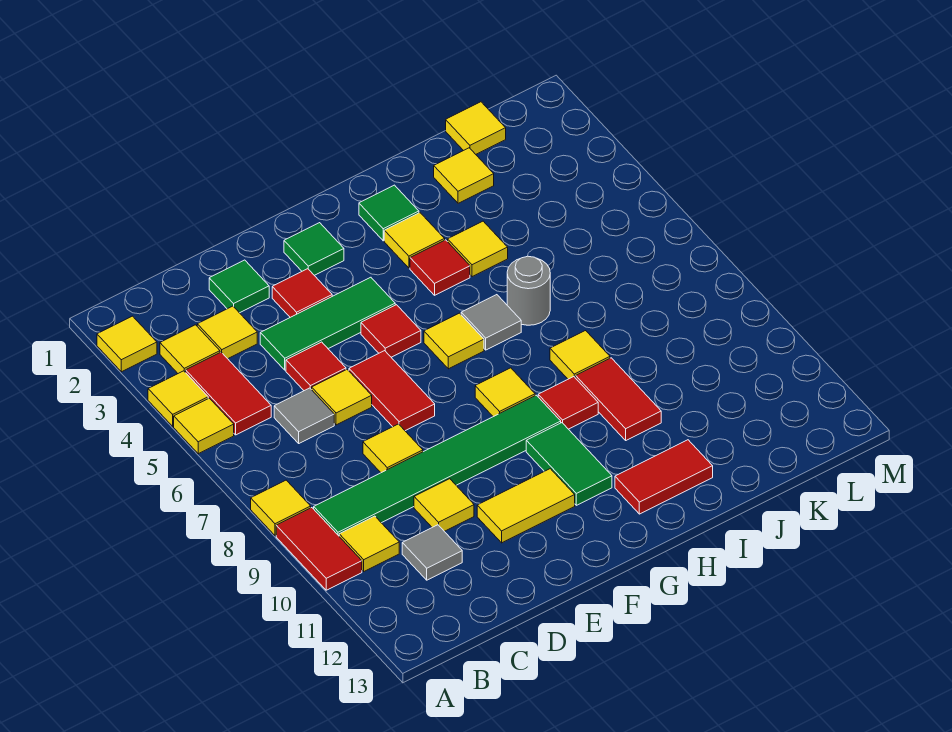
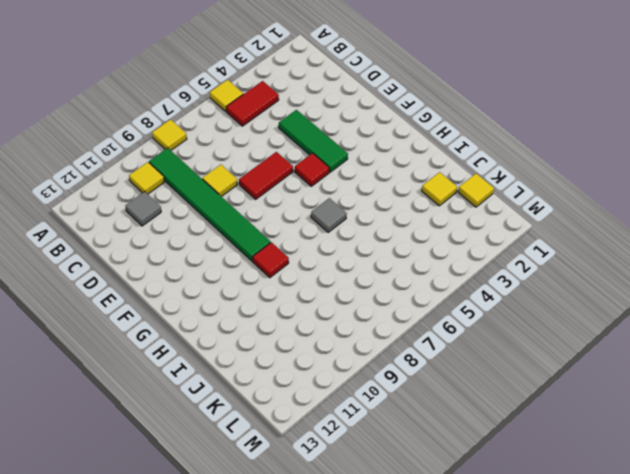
none -> yellow tile A2 level 1
none -> yellow tile A4 level 1
none -> red tile A9:A10 level 1
none -> yellow tile B3 level 1

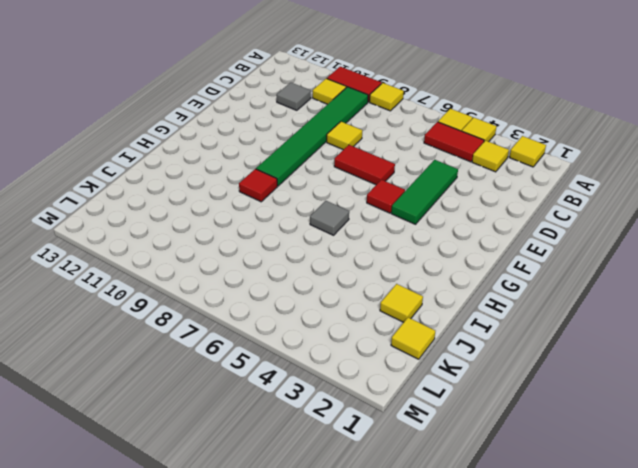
none -> yellow tile C3 level 1
none -> grey tile C6 level 1
none -> green tile D2 level 1
none -> red tile D5 level 1

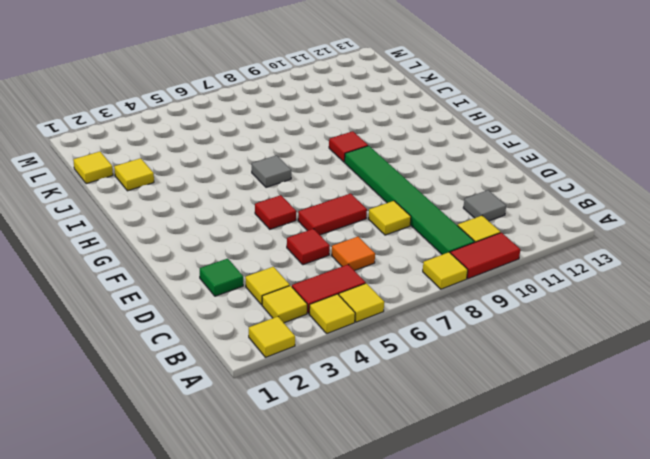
orange tile C6 level 1 -> grey tile C6 level 1
none -> green tile D4:F4 level 1
none -> yellow tile D6 level 1
none -> yellow tile D10 level 1
none -> red tile E3 level 1

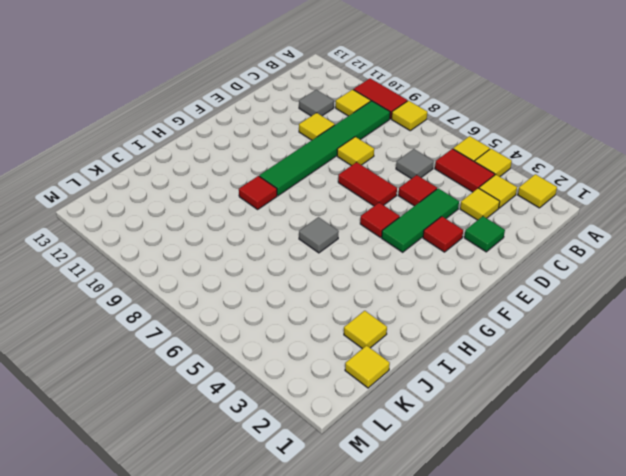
none -> yellow tile D6 level 1
none -> yellow tile E11:F11 level 1
none -> green tile F2 level 1
none -> yellow tile G6 level 1

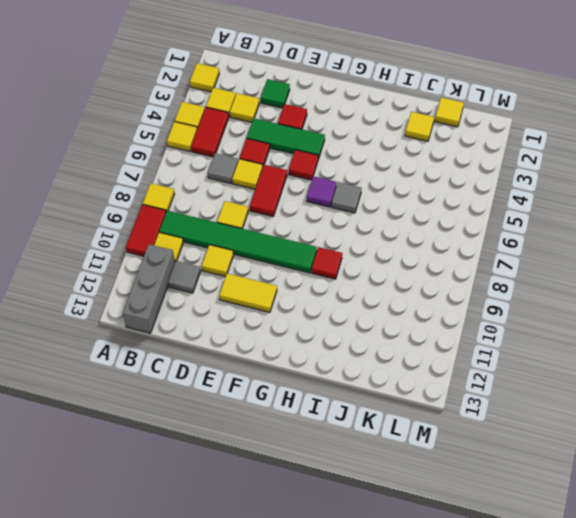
grey brick B11:B13 level 1 -> none
purple tile G6 level 1 -> yellow tile G6 level 1
none -> green tile F2 level 1
none -> yellow tile G8 level 1
none -> green tile G10:G11 level 1
none -> green tile H2 level 1

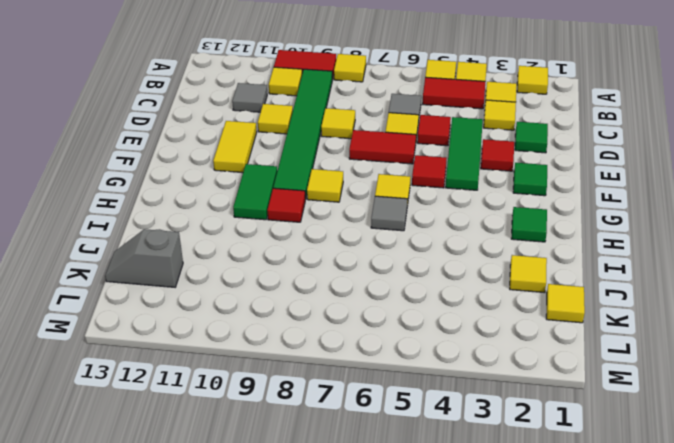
green tile G10:H10 level 1 -> green tile G10:G11 level 1
grey slope K12:K13 level 1 top 12 -> none
none -> yellow tile H3 level 1
none -> red tile H4 level 1
none -> red tile H12:I12 level 1
none -> yellow tile I4 level 1

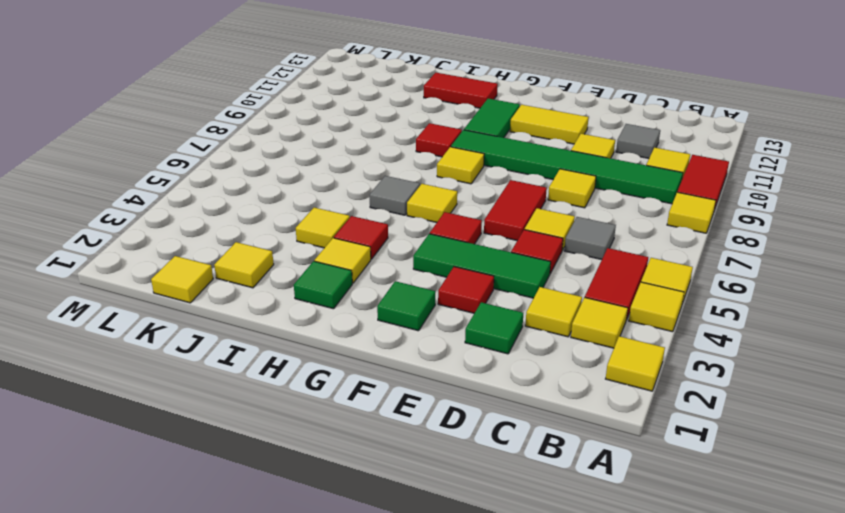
none -> grey round brick I6 level 1
none -> yellow tile I8 level 1
none -> red tile I9:I10 level 1

